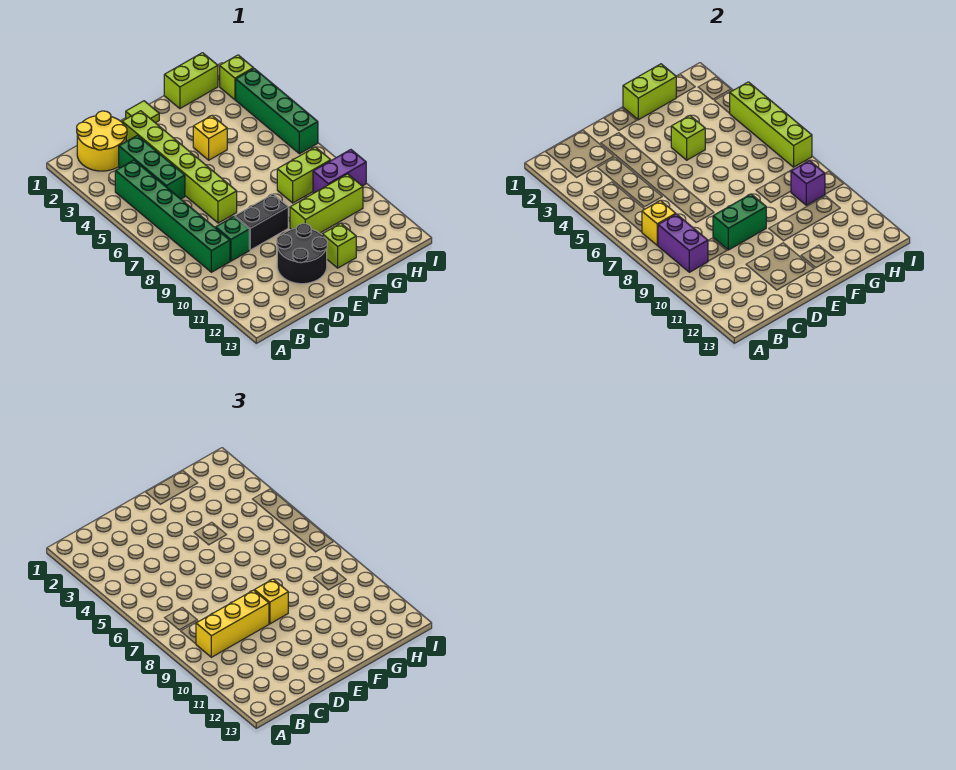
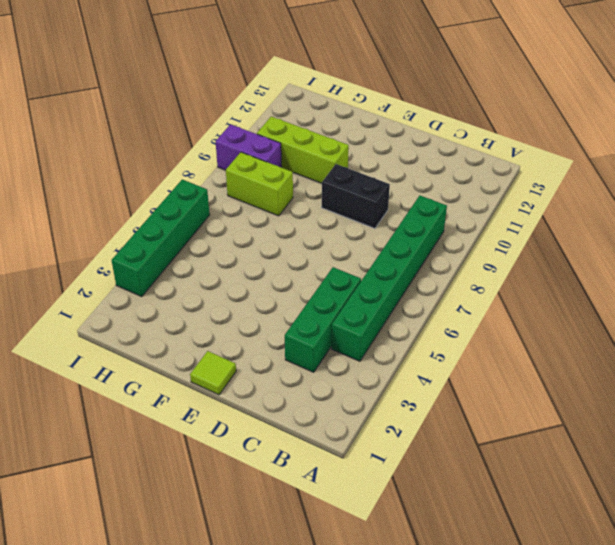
none -> yellow round brick B1:C2 level 1
none -> green brick C9 level 1
none -> lime brick D2:D7 level 1

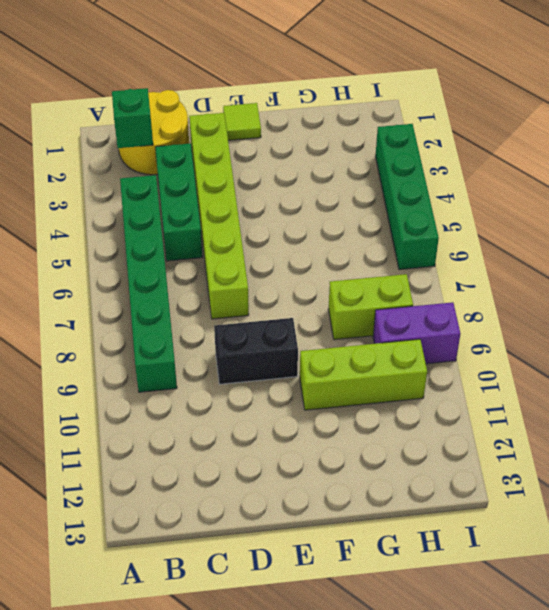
green brick B2 level 2 -> green brick C9 level 1
none -> black round brick D11:E12 level 1
none -> yellow brick F4 level 1
none -> lime brick F12 level 1

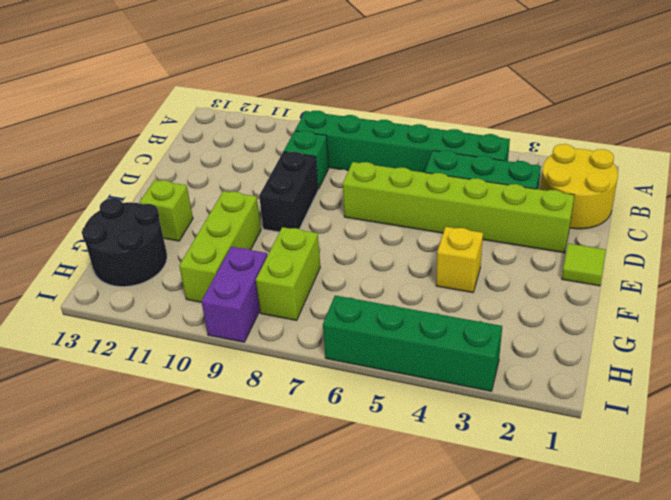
black round brick G12:H13 level 1 -> black round brick D11:E12 level 1
none -> lime brick G1:H1 level 1
none -> lime brick I2 level 1
none -> yellow brick B7 level 2

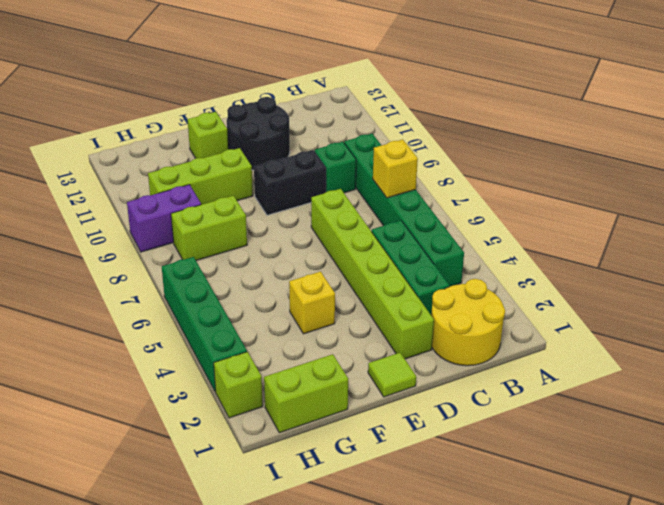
none -> purple brick B8:B9 level 2
none -> green brick D9:E9 level 2
none -> lime brick F1:G1 level 2

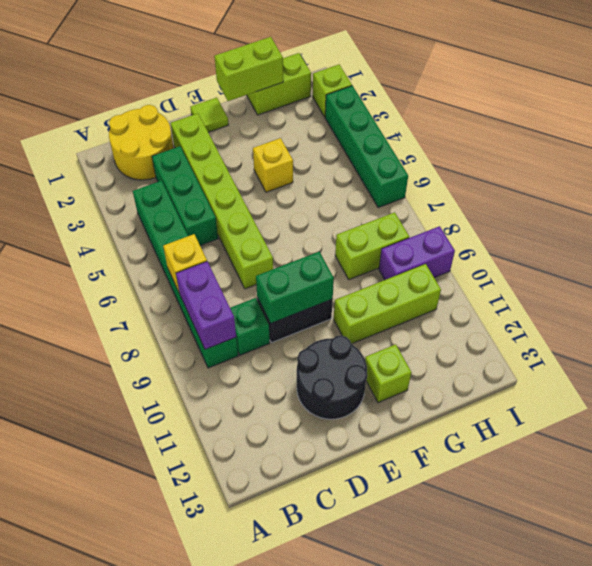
none -> lime brick F4 level 2
none -> purple brick H9 level 2
none -> lime brick I4:I7 level 2

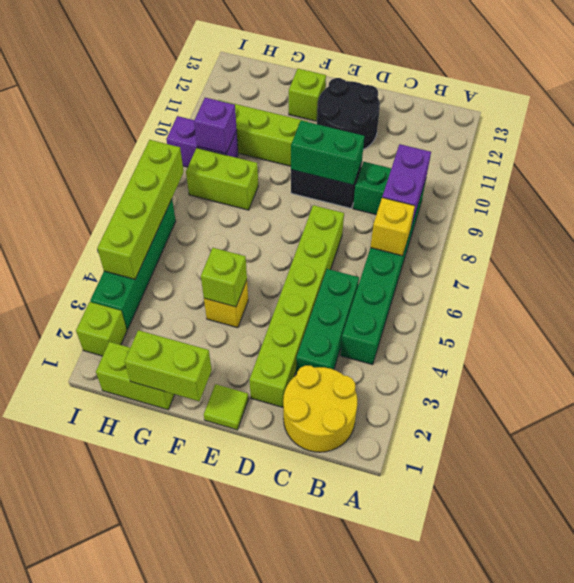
none -> yellow brick B9:D9 level 3
none -> yellow brick E9 level 3

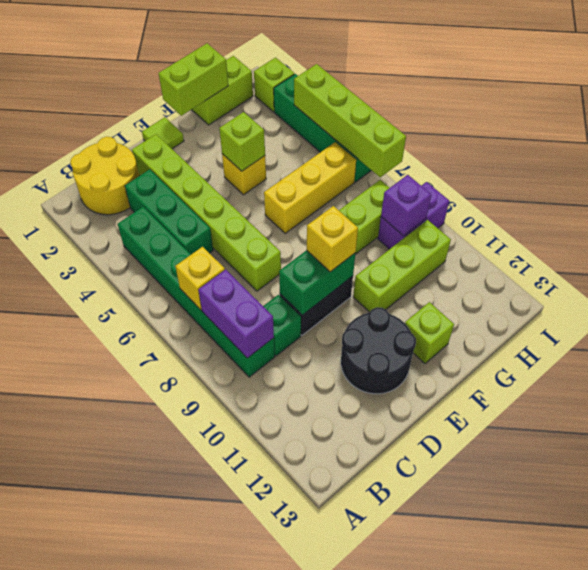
yellow brick F6:H6 level 1 -> yellow brick B9:D9 level 3

